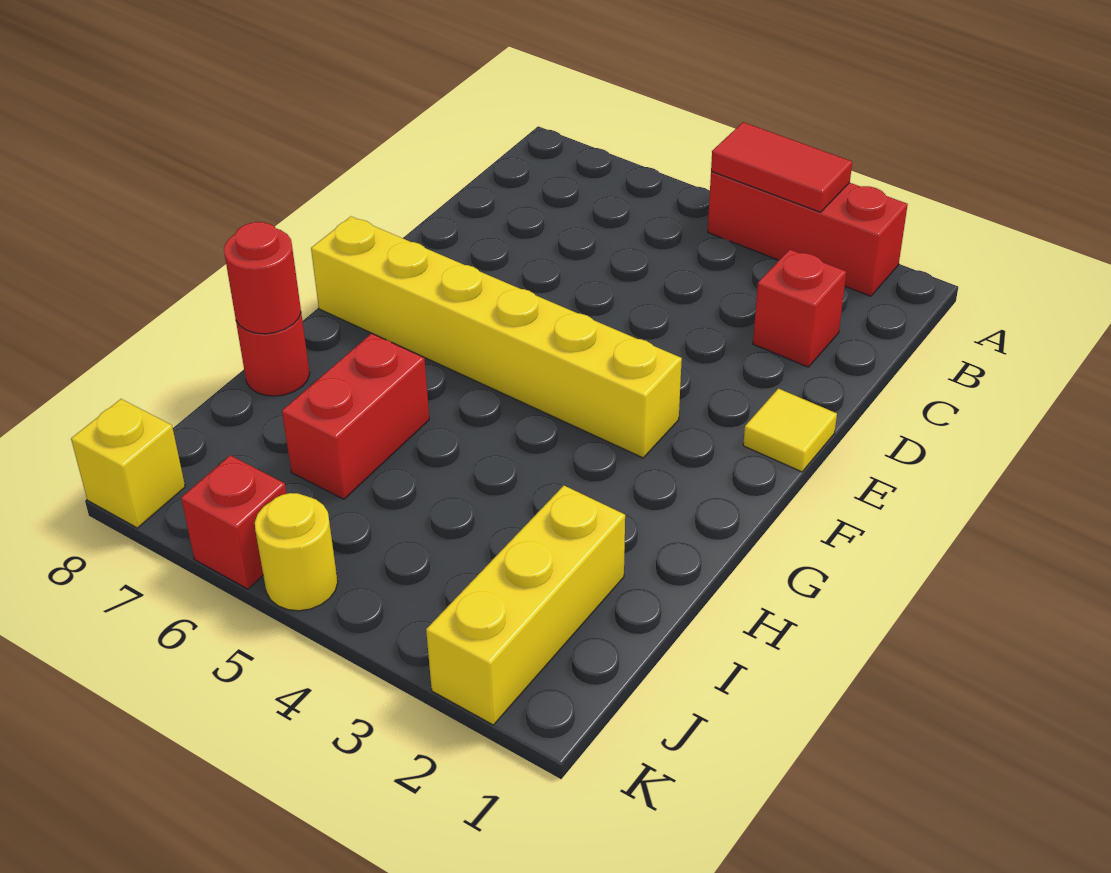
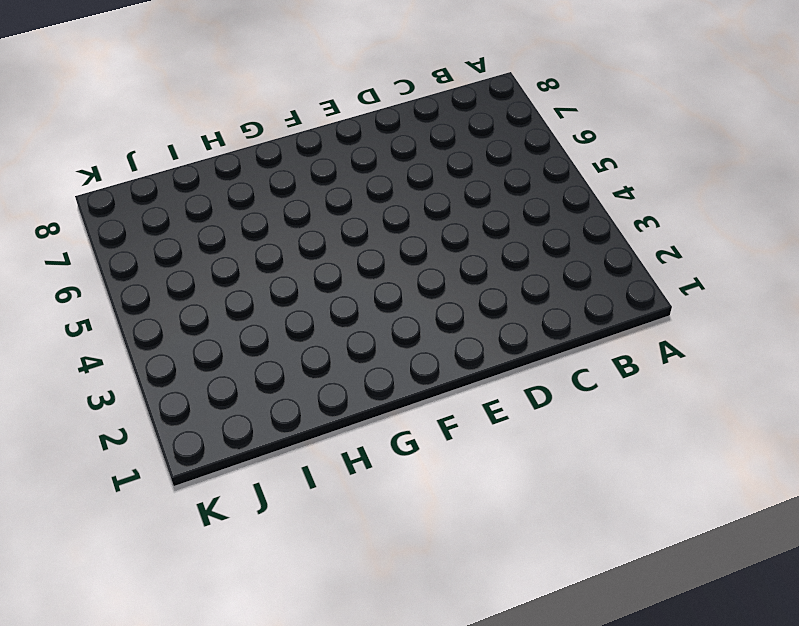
none -> red brick A2:A4 level 1
none -> red brick C2 level 1
none -> yellow tile E1 level 1

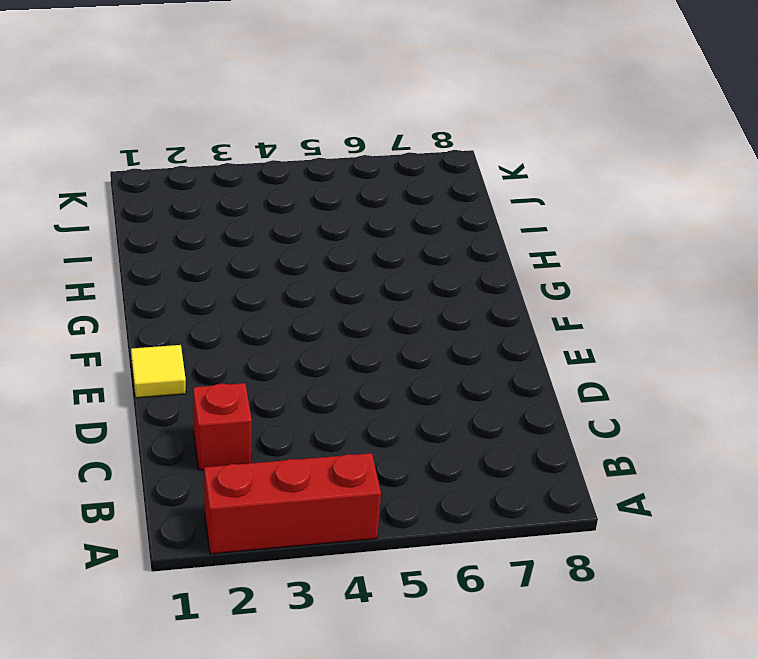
none -> yellow brick F3:F8 level 1
none -> red brick H6:I6 level 1
none -> red round brick H8 level 1

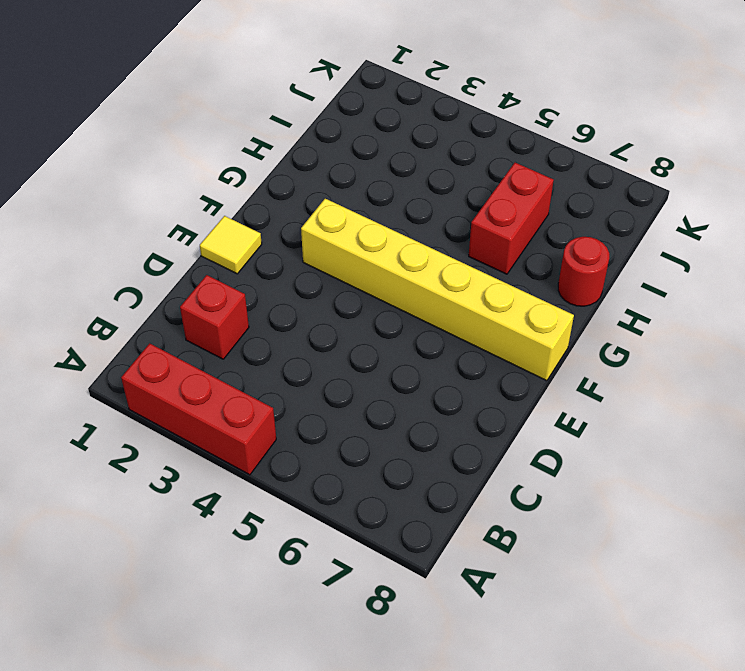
none -> yellow brick I2:K2 level 1
none -> yellow round brick K5 level 1
none -> red brick K6 level 1

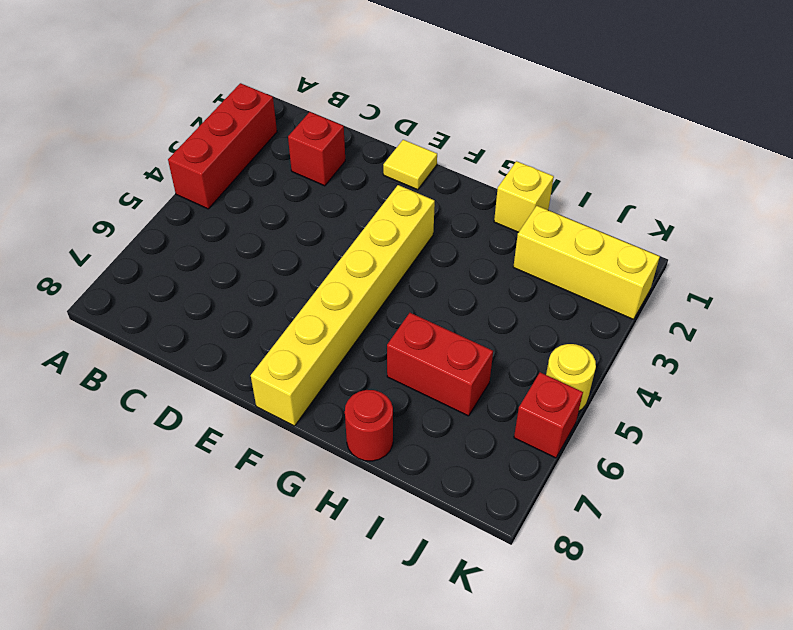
yellow brick H1 level 1 -> yellow brick K8 level 1
none -> red tile A3:A4 level 2
none -> red round brick H8 level 2

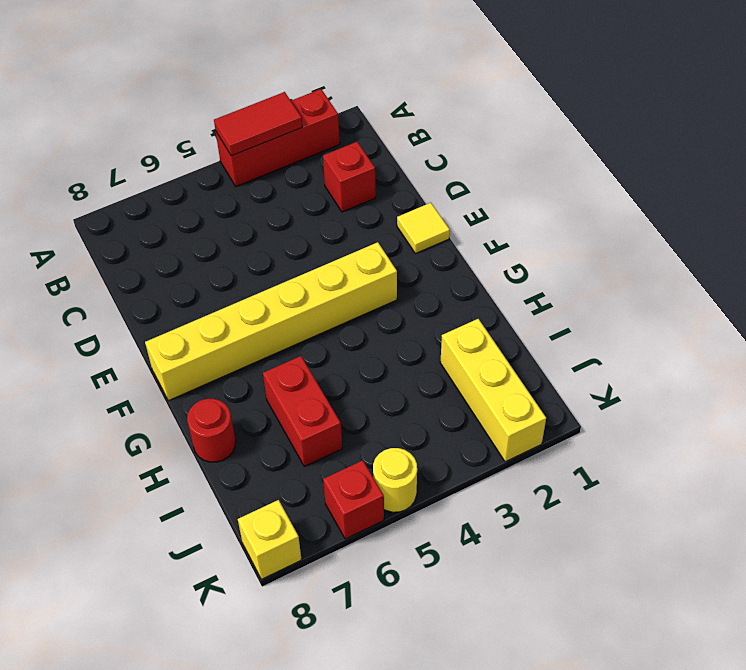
none -> red round brick H8 level 2

